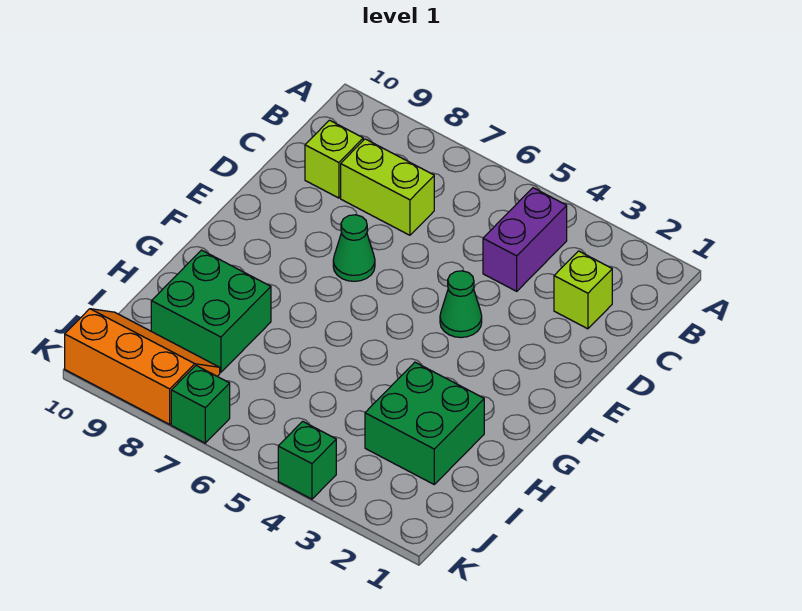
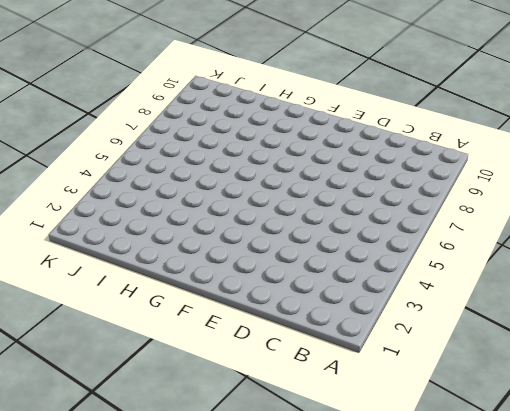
none -> purple brick B4:C4 level 1
none -> lime brick C2 level 1

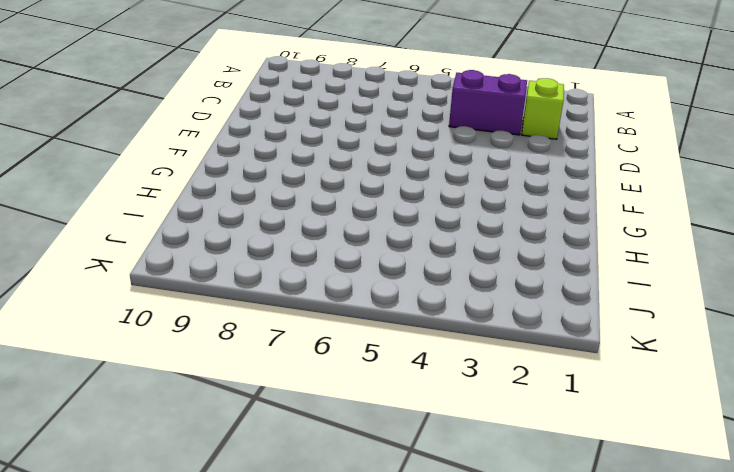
purple brick C3:C4 level 1 -> purple brick B4:C4 level 1
none -> lime brick C7:C8 level 1
none -> lime brick C9 level 1

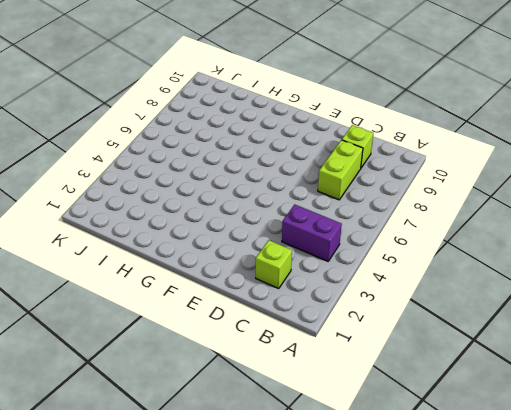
none -> green cone E4 level 1
none -> green cone E7 level 1

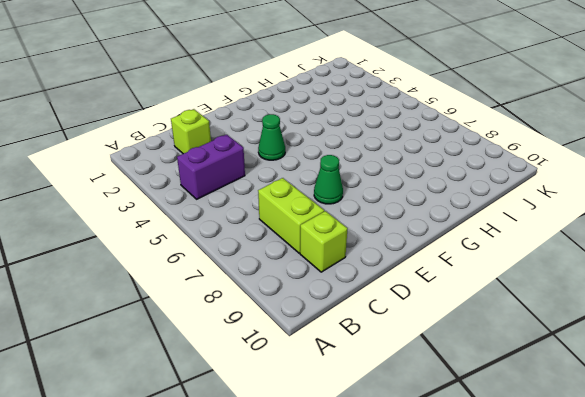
none -> green brick H2:I3 level 1
none -> green brick H8:I9 level 1

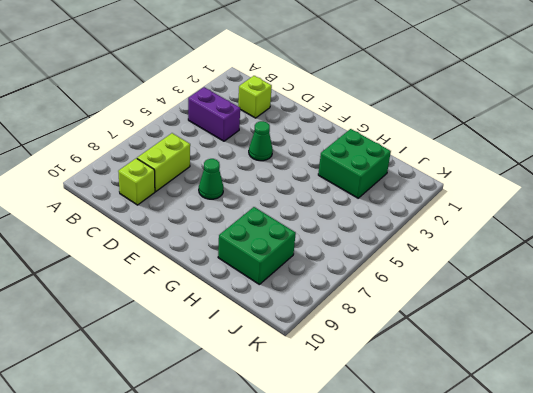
none -> orange slope J8:K10 level 1 top K
none -> green brick K4 level 1

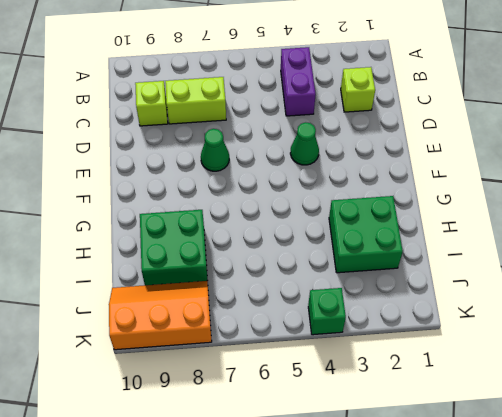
none -> green brick K7 level 1

